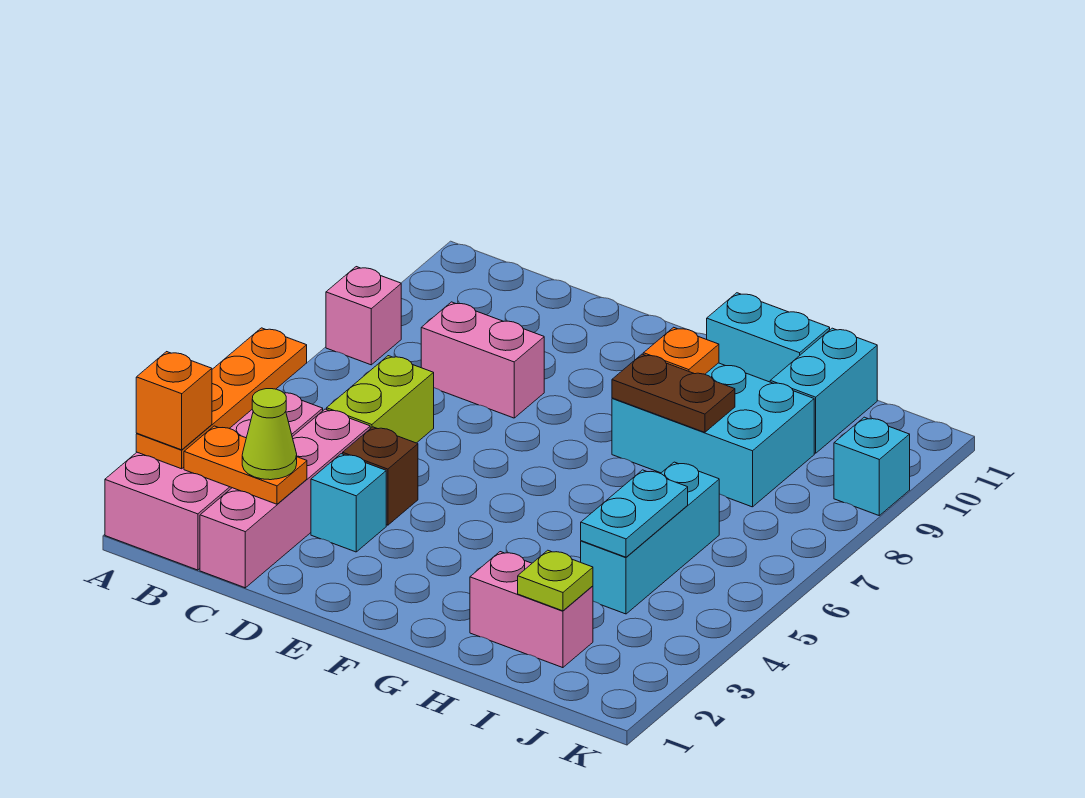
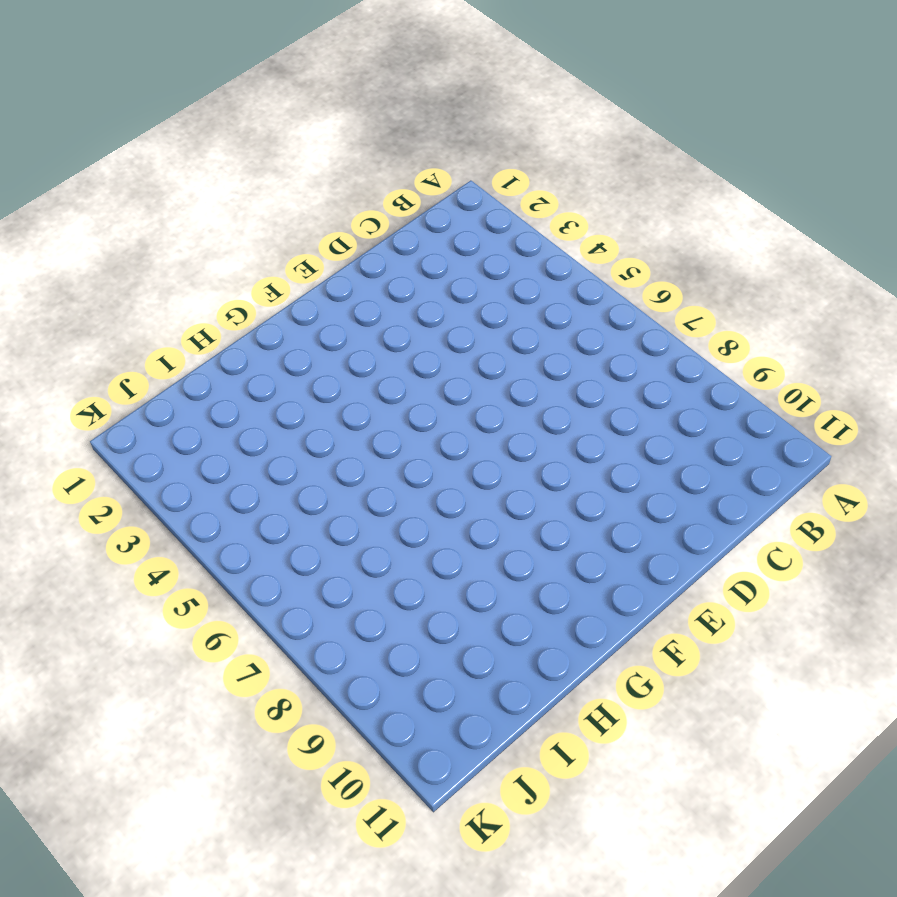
none -> pink brick A1:B4 level 1
none -> pink brick A8 level 1
none -> pink brick C1:C4 level 1

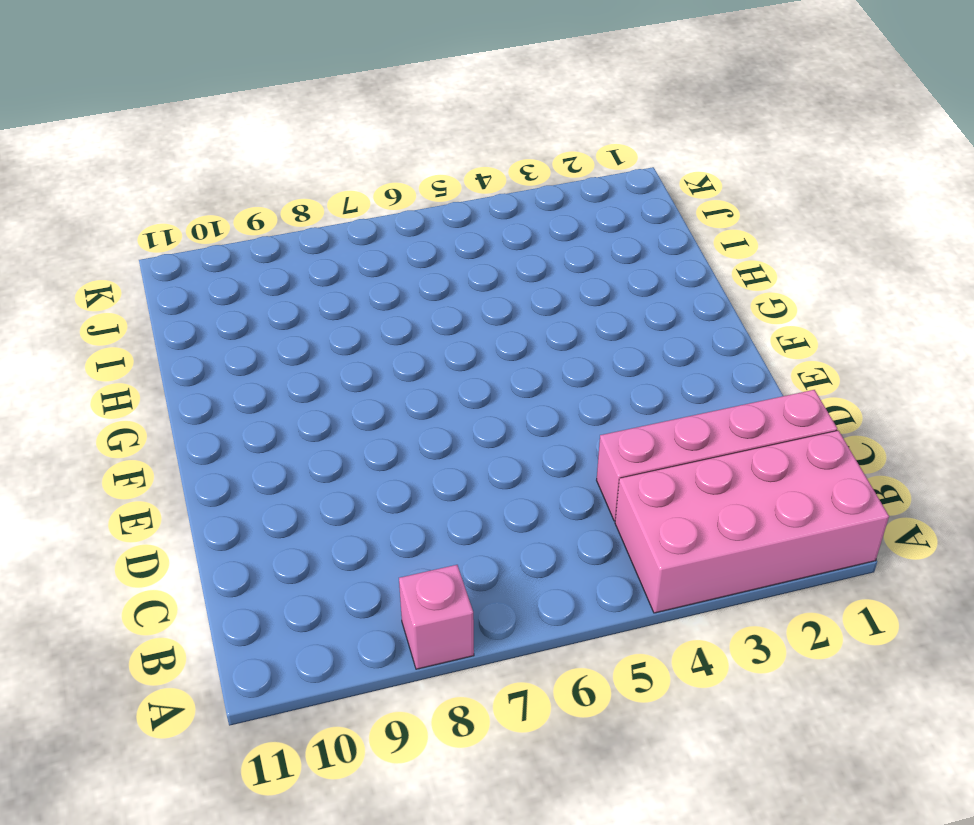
none -> lime brick C5:C6 level 1
none -> pink brick C8:D8 level 1
none -> cyan brick D3 level 1

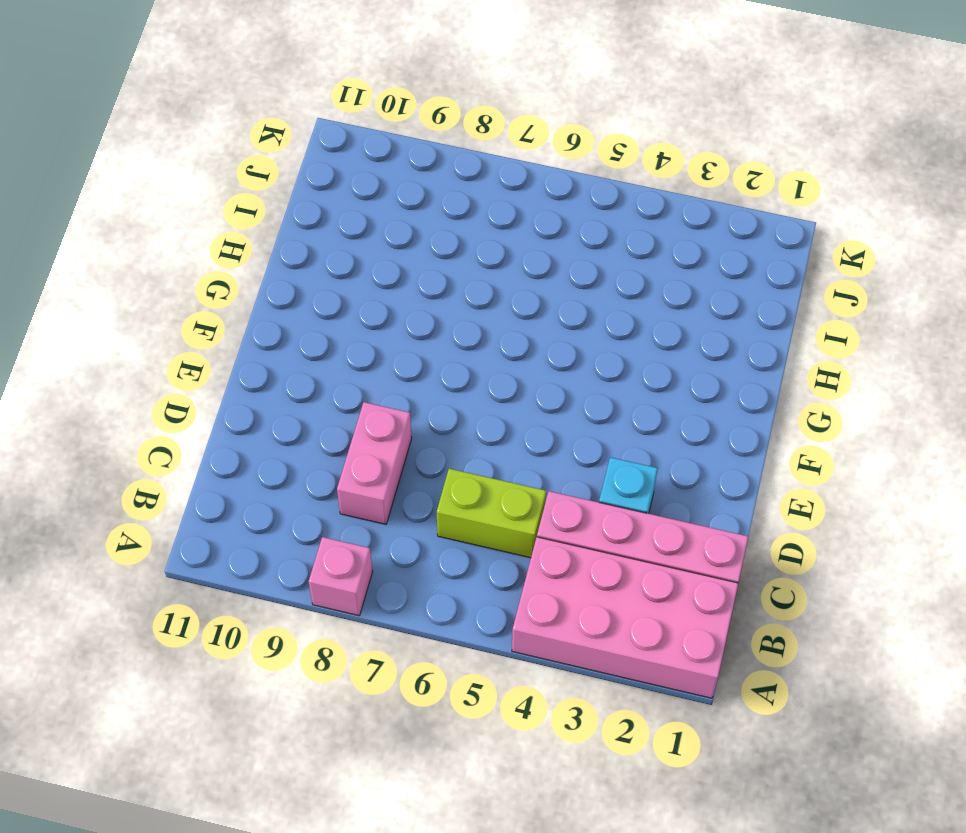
none -> brown brick D4 level 1
none -> cyan brick G8:I9 level 1
none -> cyan brick G11:H11 level 1

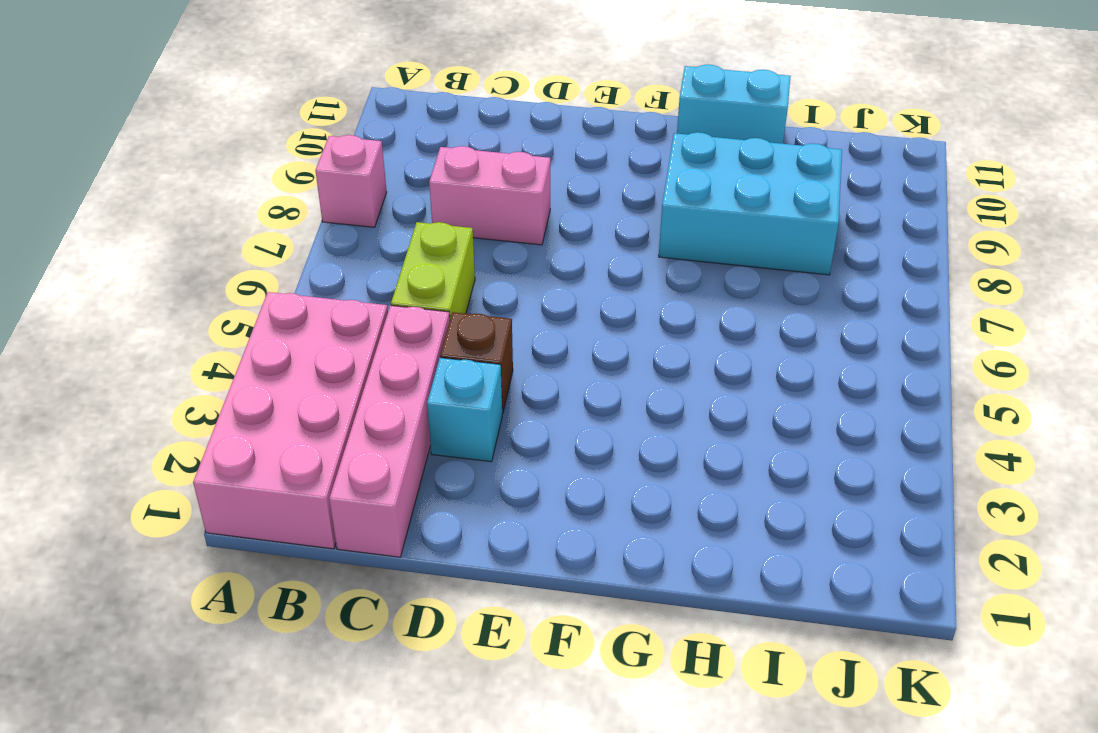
none -> pink brick H2:I2 level 1
none -> cyan brick I4:I6 level 1
none -> cyan brick I10:I11 level 1

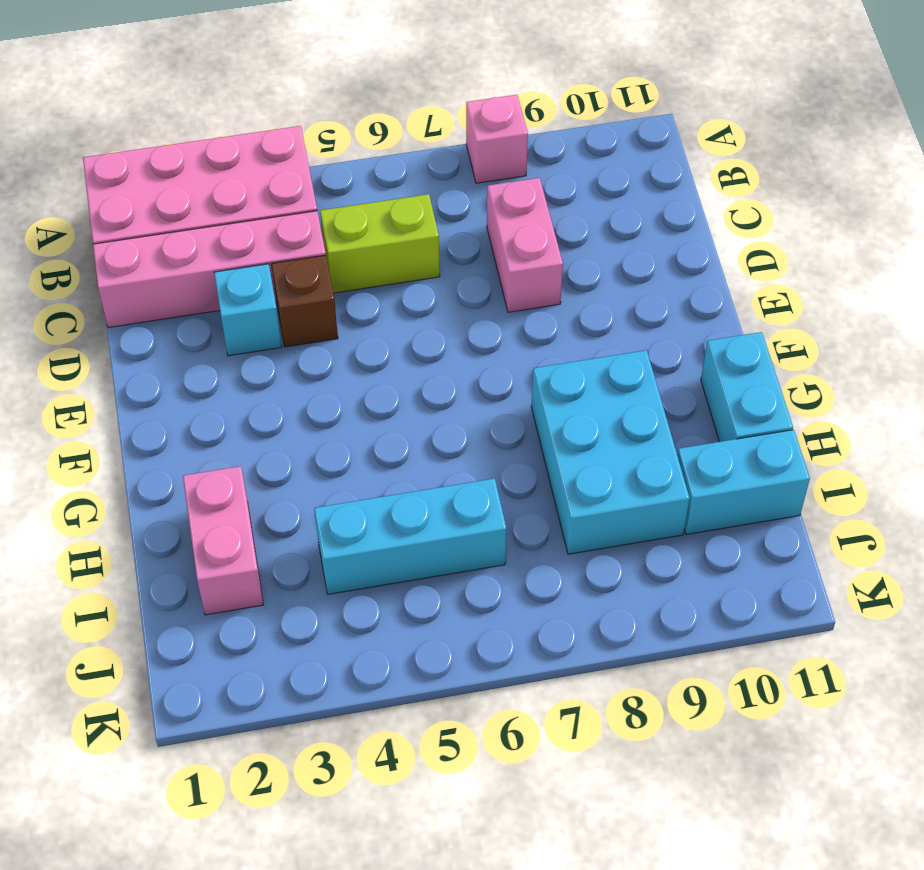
none -> cyan brick K9 level 1
none -> orange plate A2:A5 level 2
none -> orange plate B2:C2 level 2

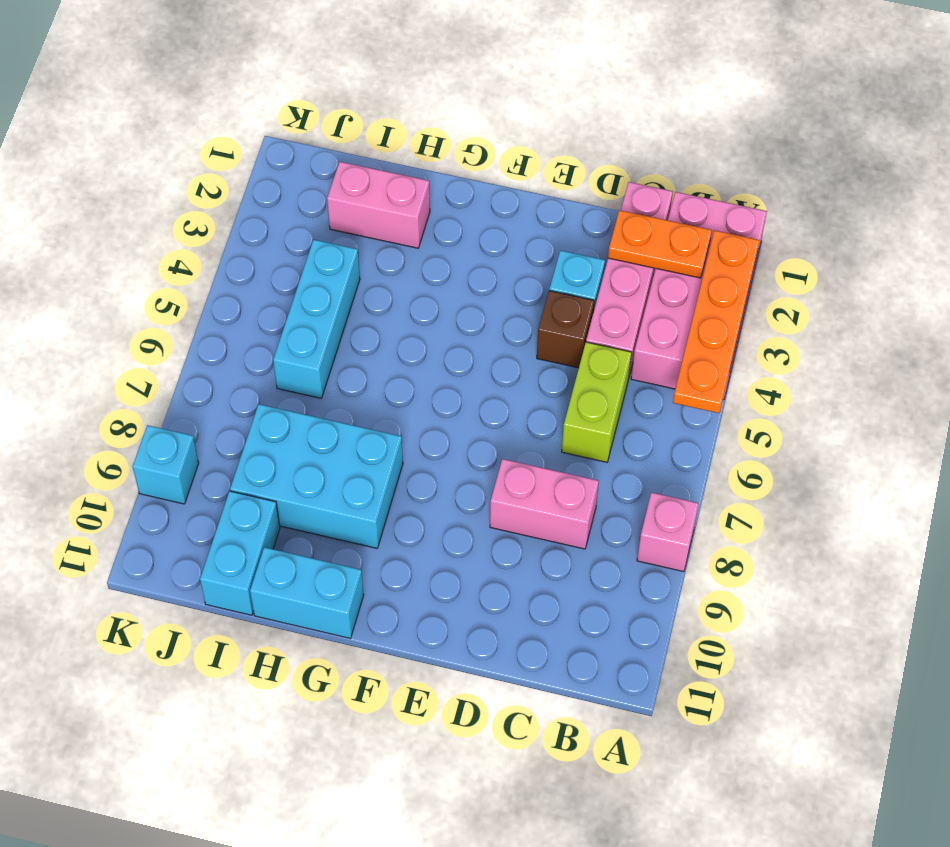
none -> brown plate G8:H8 level 2
none -> orange plate G9 level 2
none -> lime plate I2 level 2

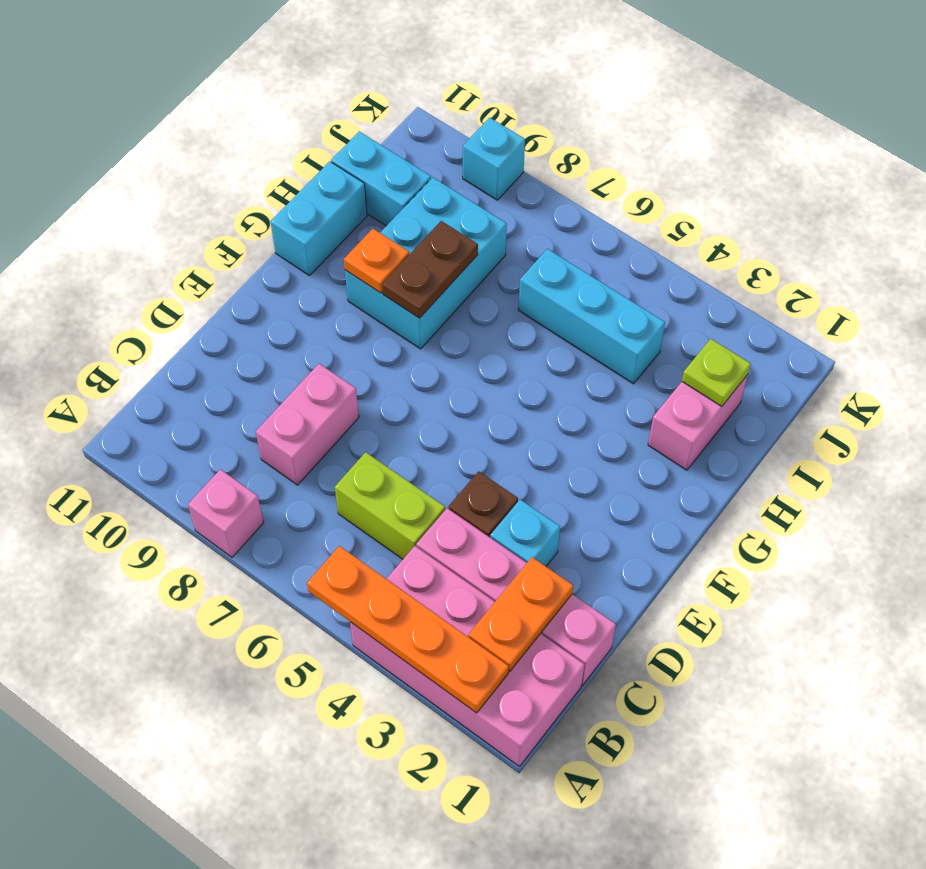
none -> cyan plate I4:I5 level 2
none -> orange brick A2 level 3
none -> lime cone C2 level 3

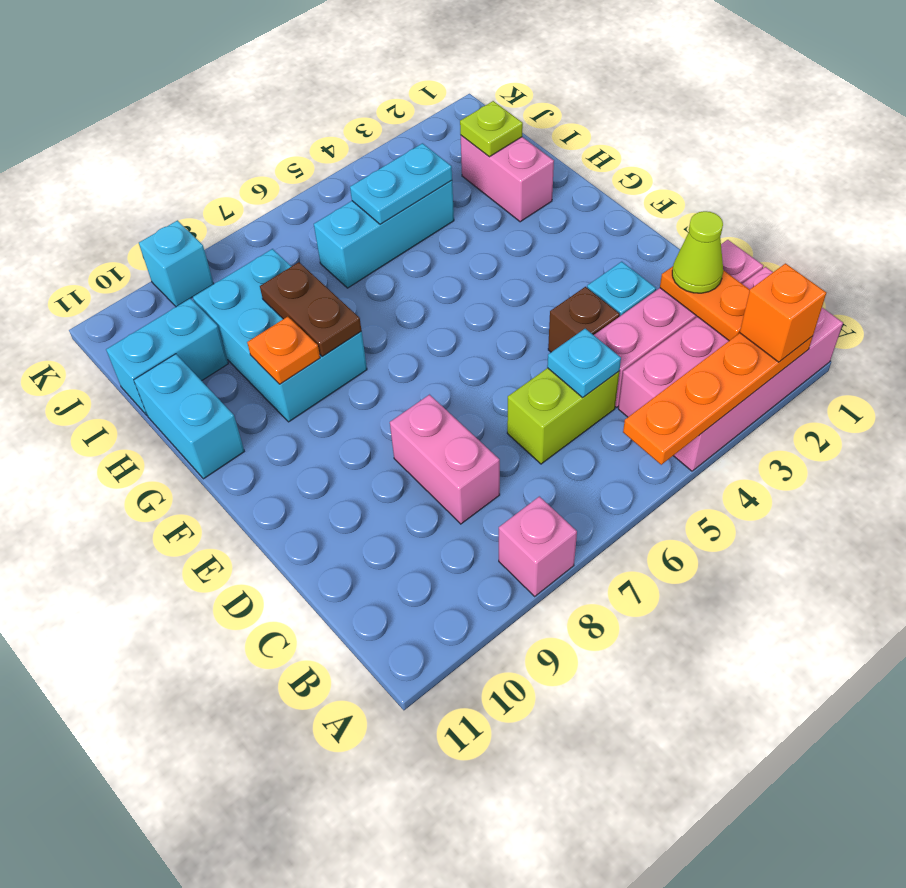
cyan plate C5 level 2 -> none

